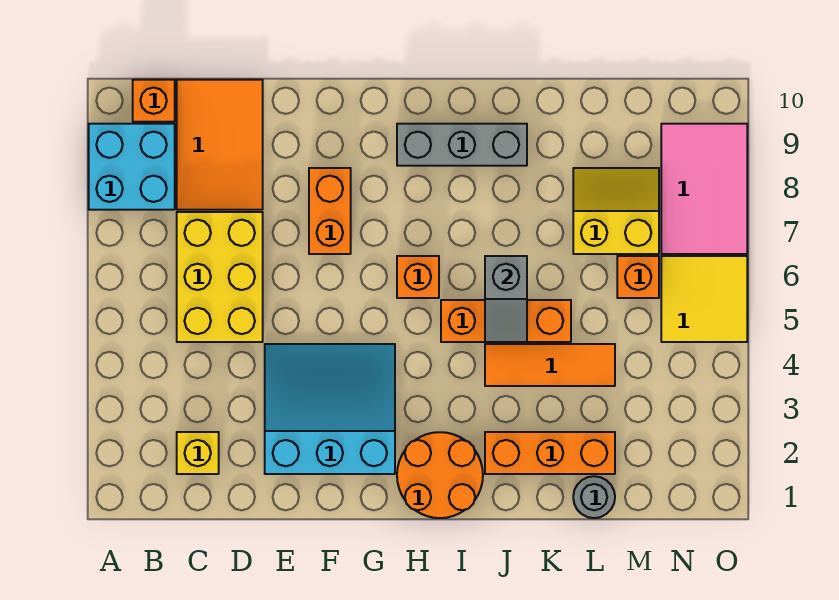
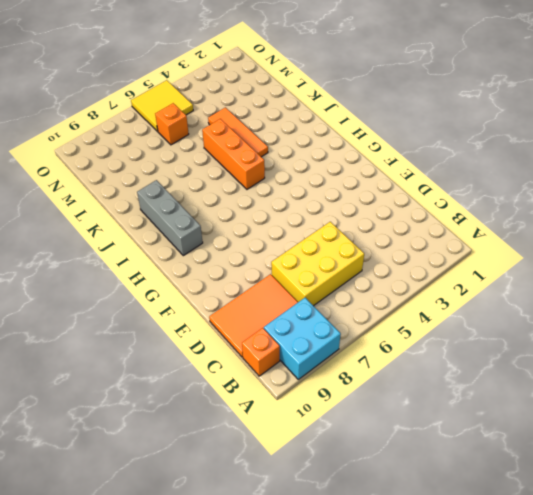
none -> yellow brick C2 level 1
none -> cyan slope E2:G4 level 1 top 2
none -> orange brick F7:F8 level 1

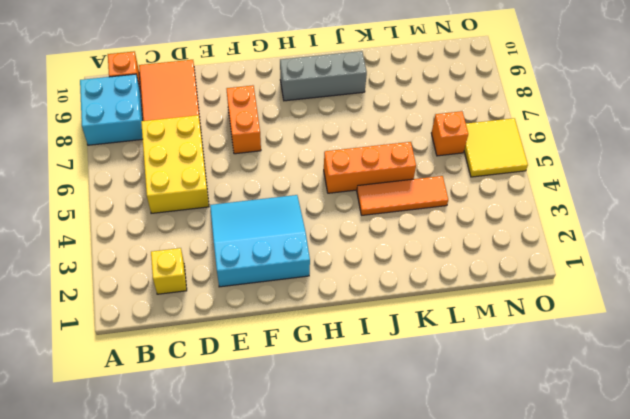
none -> orange round brick H1:I2 level 1
none -> orange brick H6 level 1
none -> orange brick J2:L2 level 1

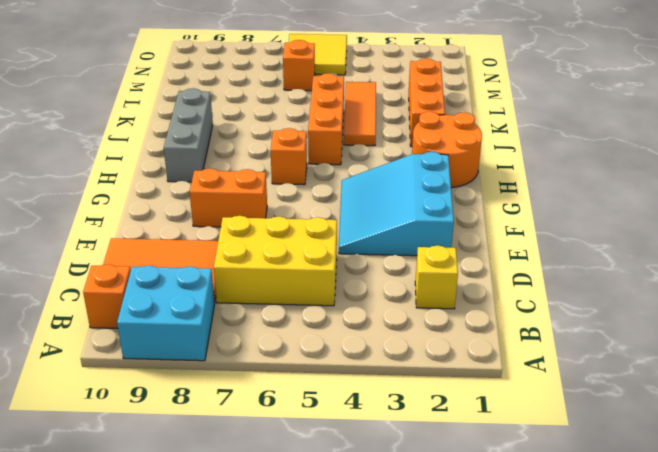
none -> grey round brick L1 level 1
none -> yellow slope L7:M8 level 1 top 7
none -> pink tile N7:O9 level 1

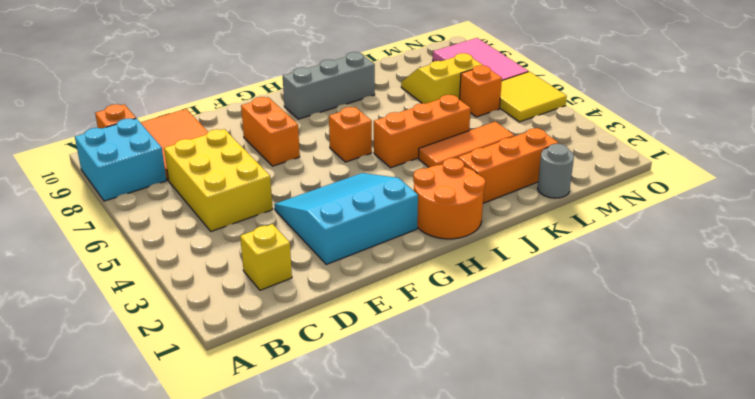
none -> grey slope J5:J6 level 2 top 6

